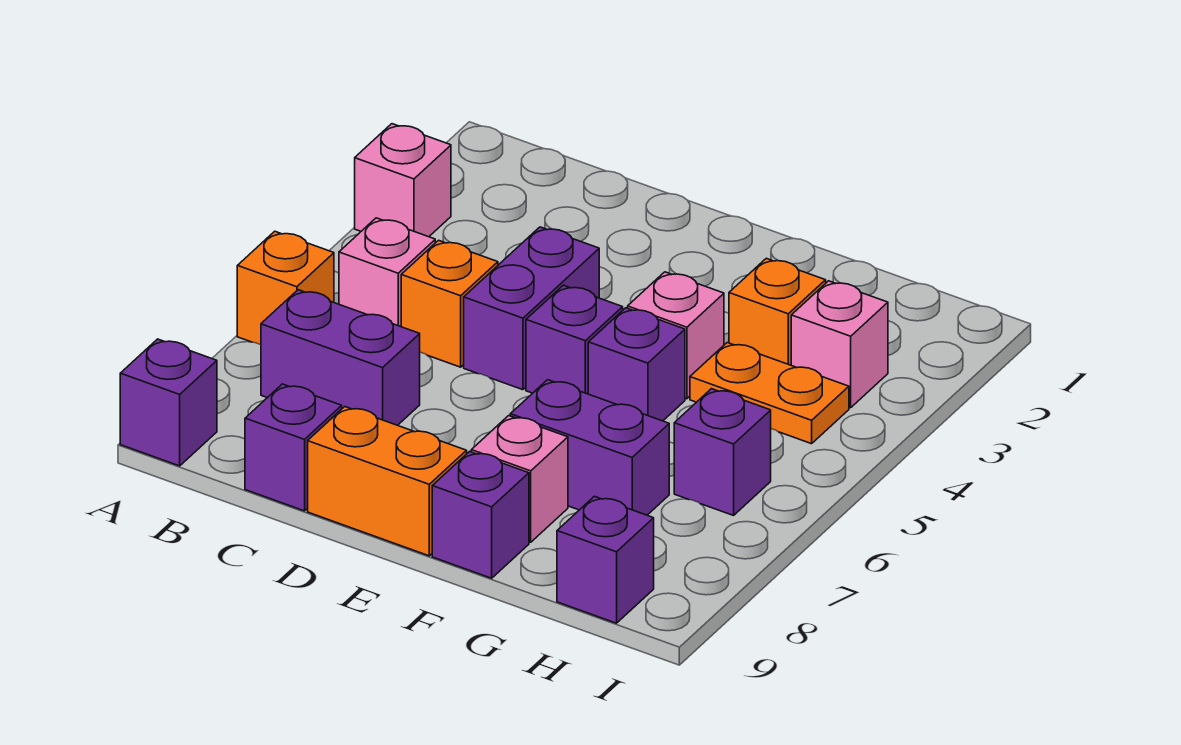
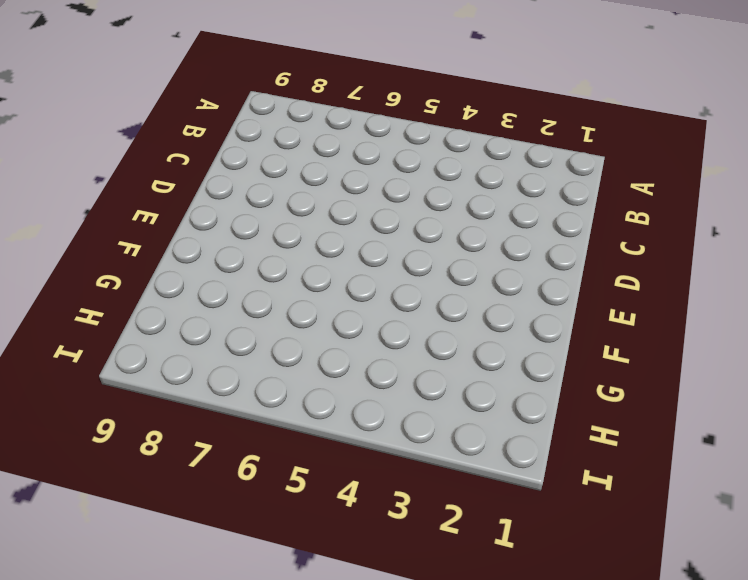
none -> pink brick A3 level 1
none -> orange brick A6 level 1
none -> purple brick A9 level 1

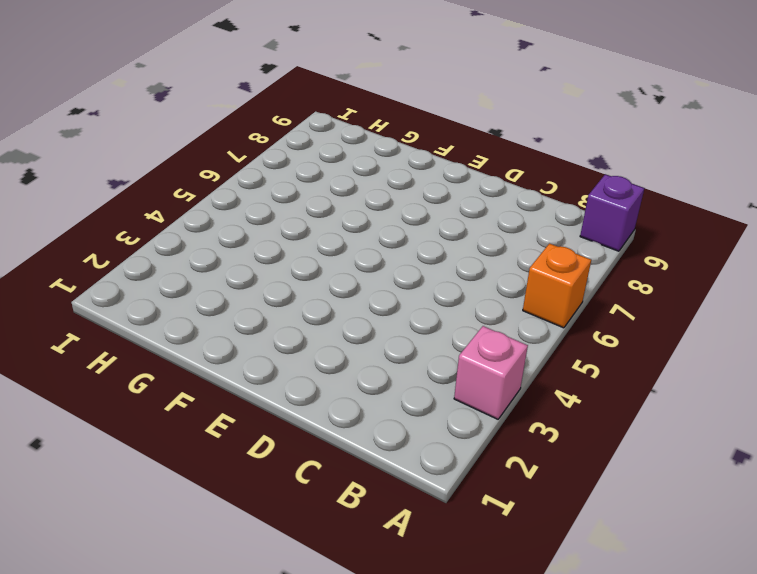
none -> pink brick B5 level 1
none -> purple brick B7:C7 level 1
none -> orange brick C5 level 1

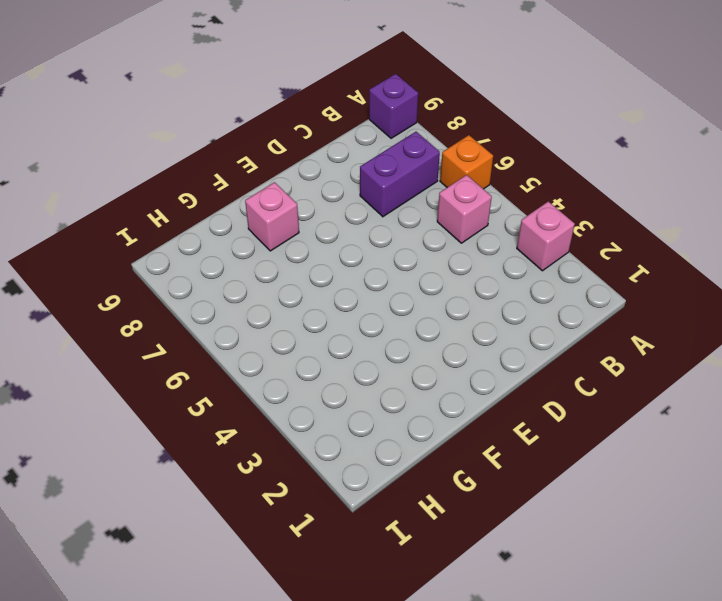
none -> orange brick C5 level 1
none -> purple brick C9 level 1
none -> purple brick D4:D5 level 1

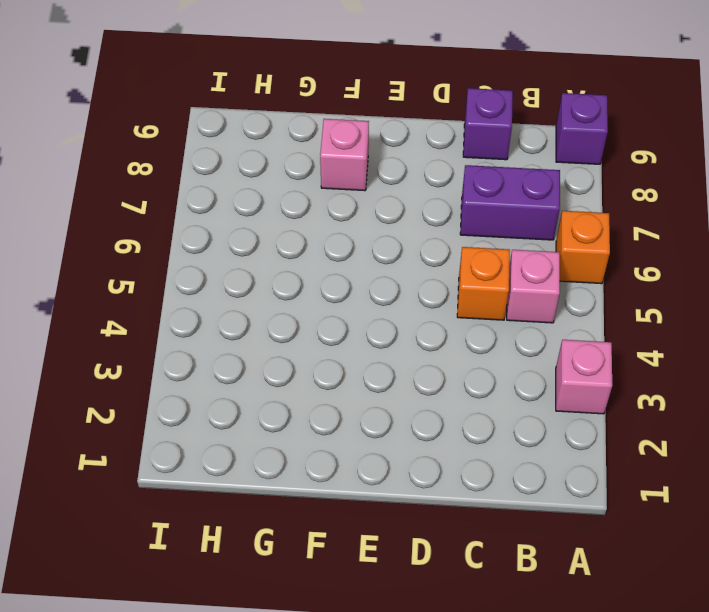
none -> purple brick D4:D5 level 1
none -> orange brick D9:E9 level 1
none -> purple brick E5 level 1

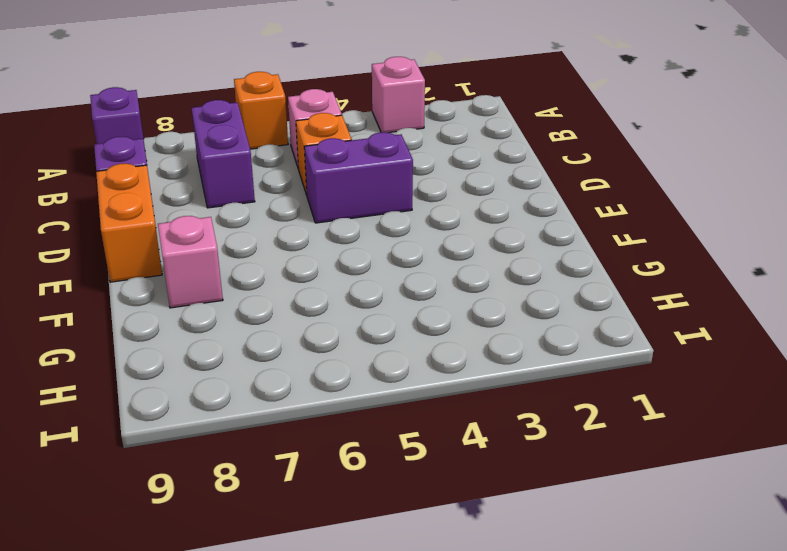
none -> purple brick E5 level 1
none -> pink brick F4 level 1
none -> purple brick F5 level 1

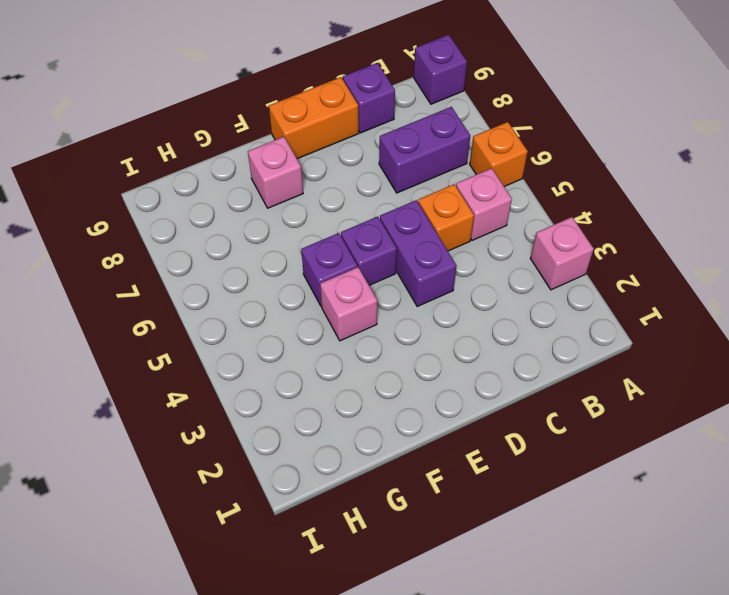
none -> purple brick F7:G7 level 1
none -> purple brick F9 level 1
none -> orange brick G3 level 1

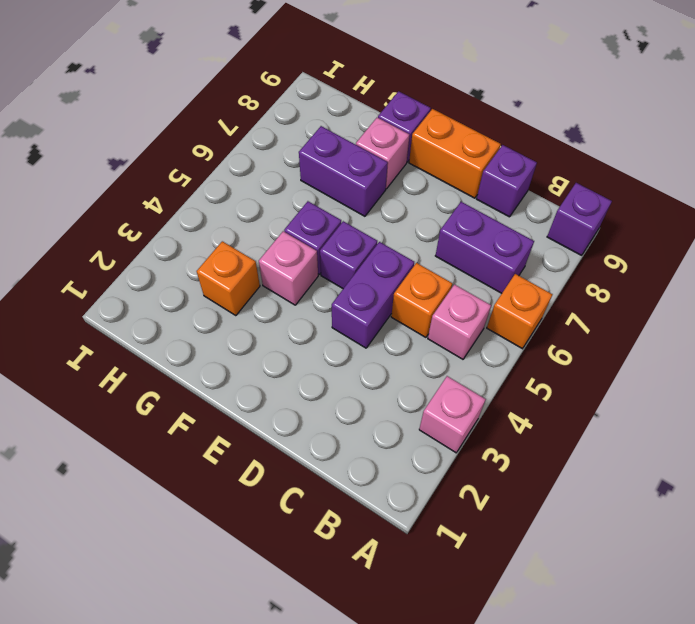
none -> orange plate G4:H4 level 1
none -> pink brick H3 level 1
none -> purple brick H6 level 1

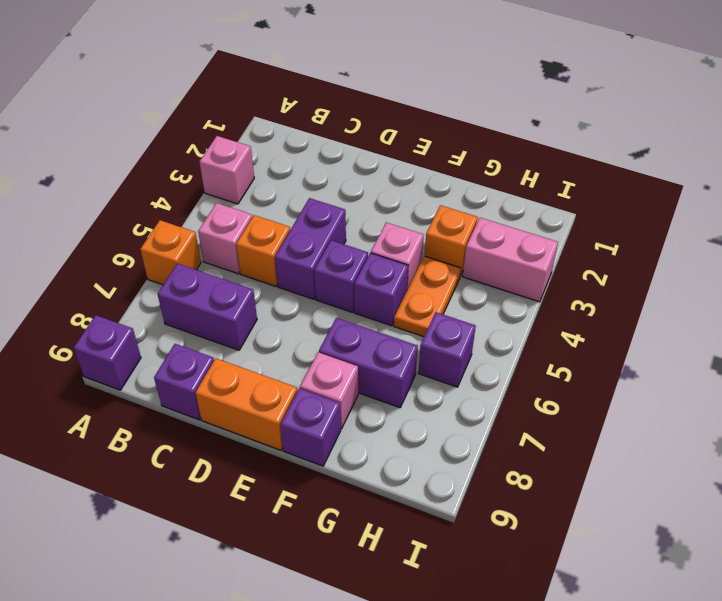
orange plate G4:G5 level 1 -> orange plate G4:H4 level 1
pink brick H3:I3 level 1 -> pink brick H3 level 1
none -> purple brick H9 level 1

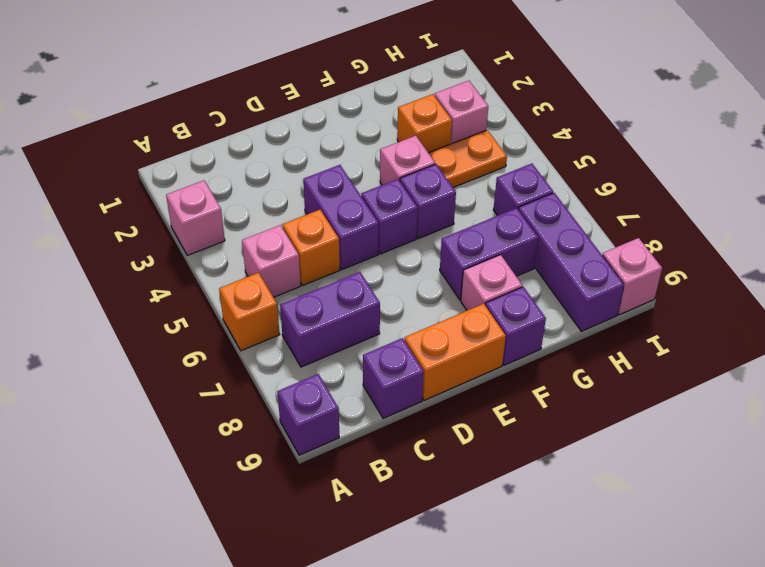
purple brick H7:H9 level 1 -> purple brick H9 level 1
pink brick I9 level 1 -> none

